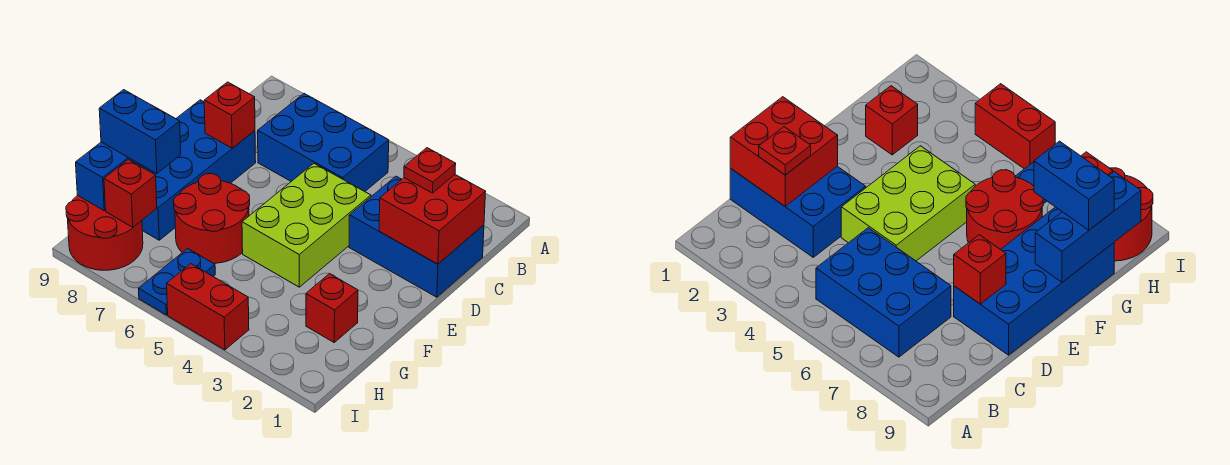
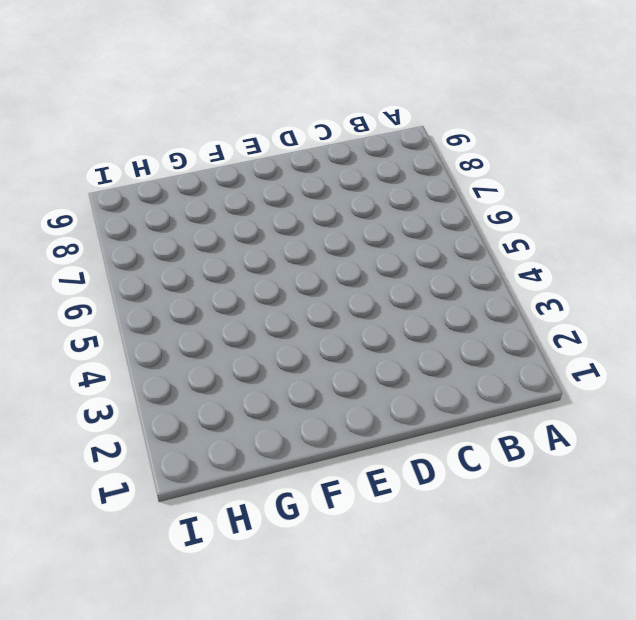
none -> blue brick B5:C7 level 1
none -> blue brick C1:D3 level 1
none -> lime brick D4:F5 level 1

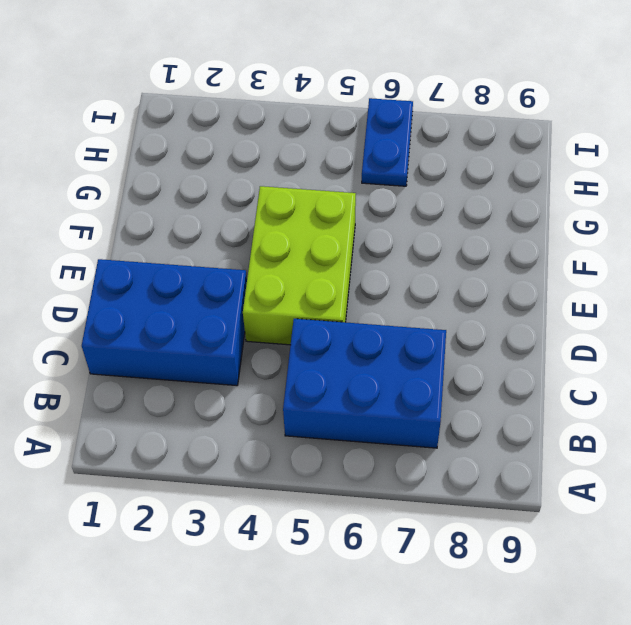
none -> blue brick D8:G9 level 1
none -> red round brick F6:G7 level 1
none -> red brick G2 level 1

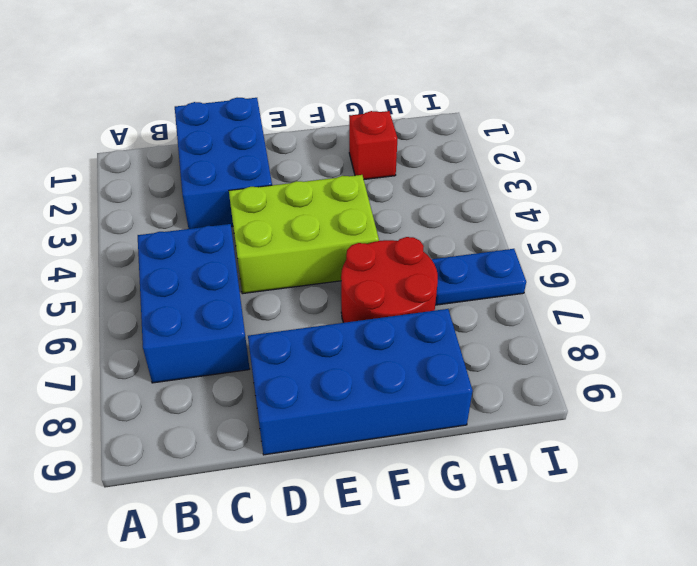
none -> red round brick H8:I9 level 1
none -> red brick I4:I5 level 1
none -> red brick C1:D2 level 2

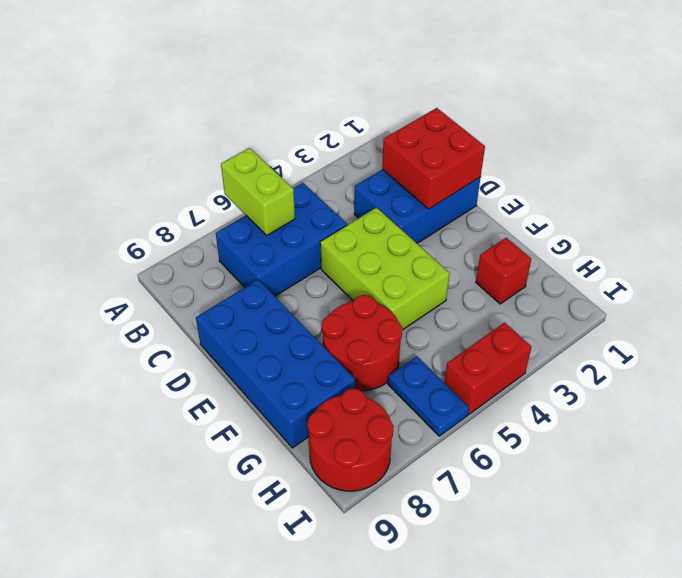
lime brick A6:B6 level 2 -> none
none -> red brick D8 level 2
none -> blue brick F9:H9 level 2
none -> red brick H8 level 2

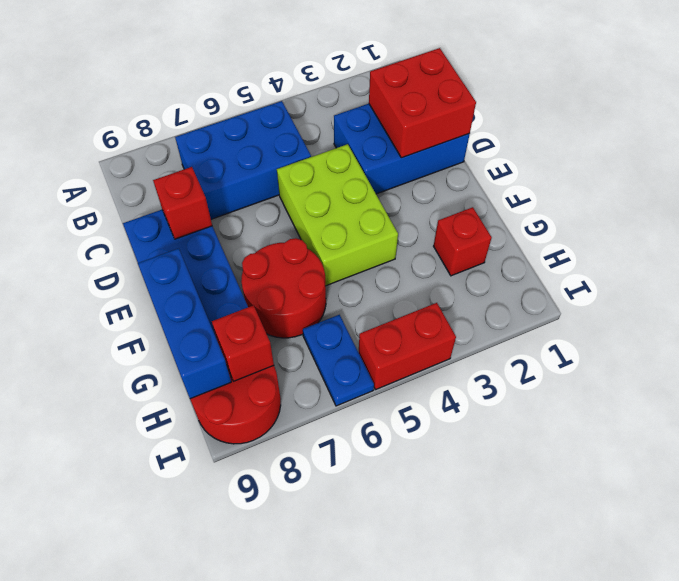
none -> red plate C2 level 3
none -> blue brick G8:G9 level 3

